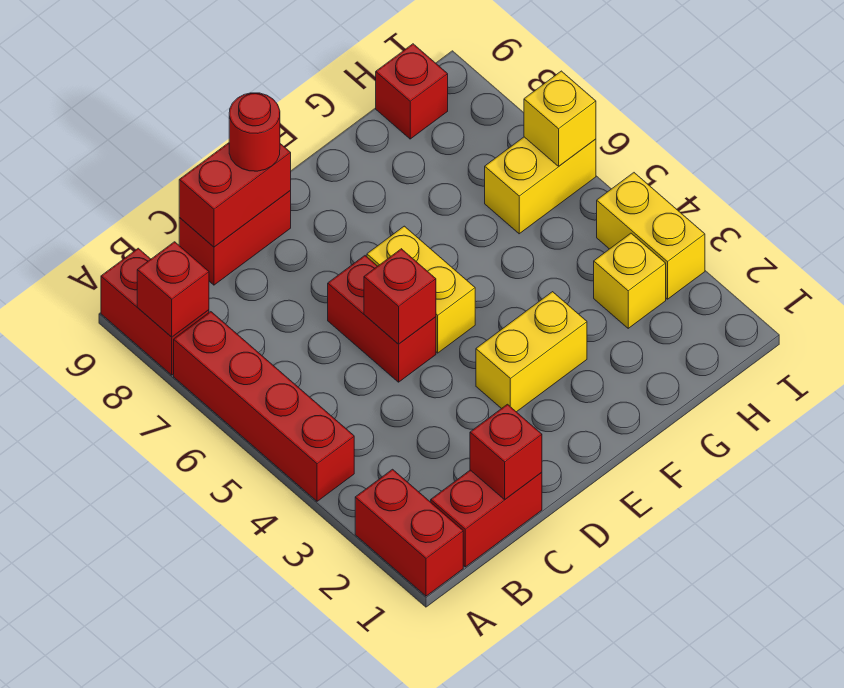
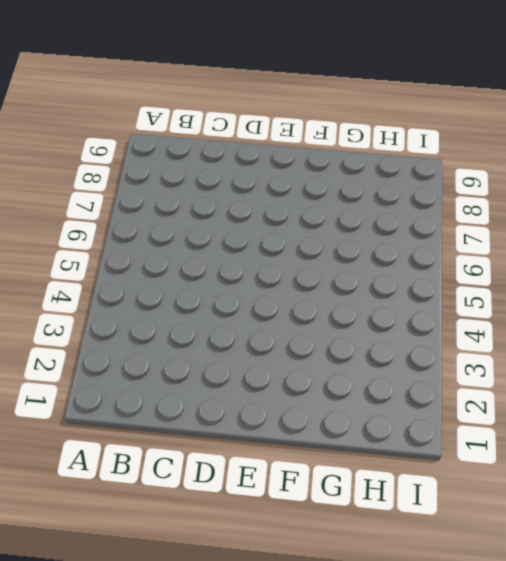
none -> red brick A1:A2 level 1
none -> red brick A4:A7 level 1
none -> red brick A8:A9 level 1

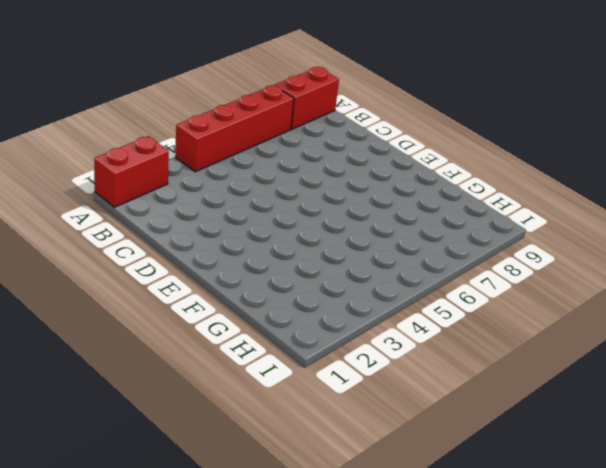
none -> red brick B1:C1 level 1
none -> red brick C9:D9 level 1
none -> red brick D5:D6 level 1

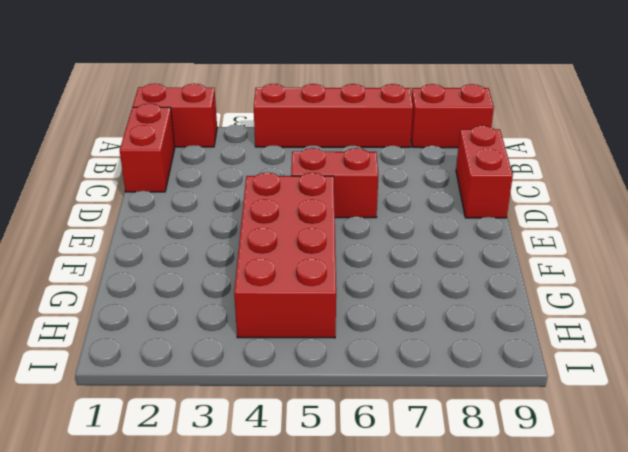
red brick E4:H5 level 1 -> yellow brick E5:E6 level 1
none -> yellow brick E3:F3 level 1
none -> yellow brick H3 level 1
none -> yellow brick H6:I6 level 1

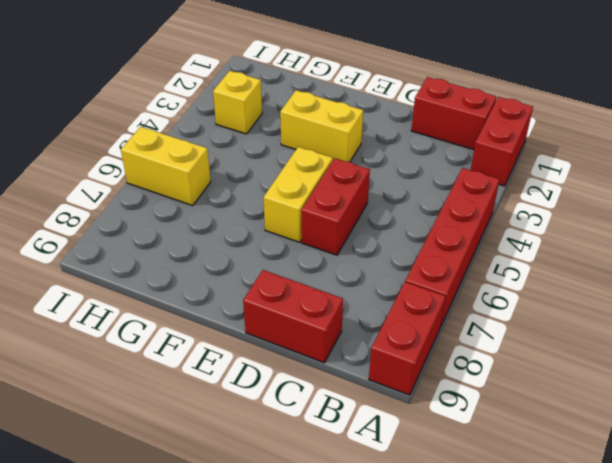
none -> red brick H9 level 1
none -> yellow brick I3:I4 level 1
none -> red brick A8 level 2

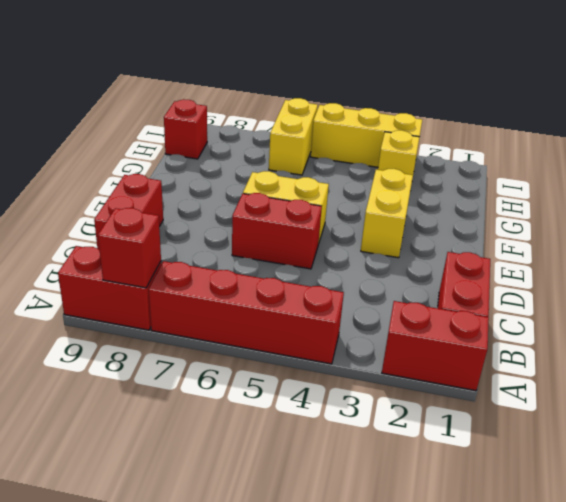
yellow brick I3:I5 level 1 -> yellow brick I3:I4 level 1
none -> red brick C1 level 2
none -> red brick C9:D9 level 2
none -> red brick D5 level 2

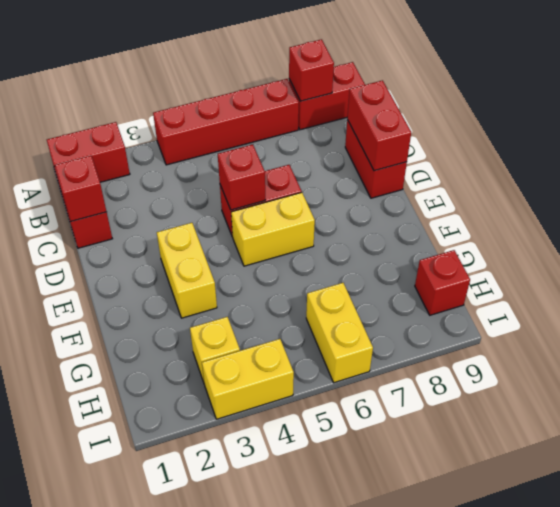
none -> yellow brick I6 level 2
none -> red round brick D9 level 3

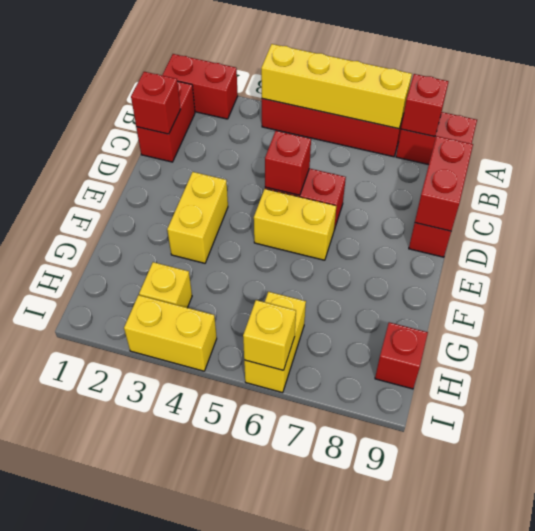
yellow brick A4:A7 level 2 -> none
none -> red round brick D9 level 3

